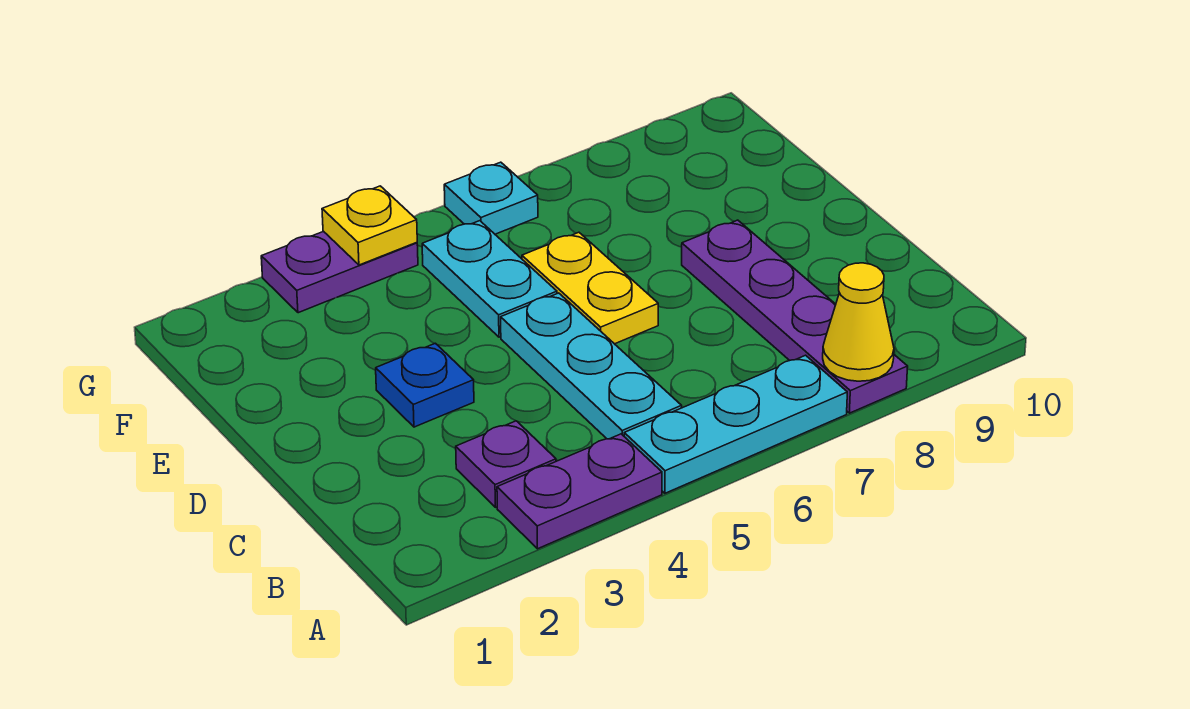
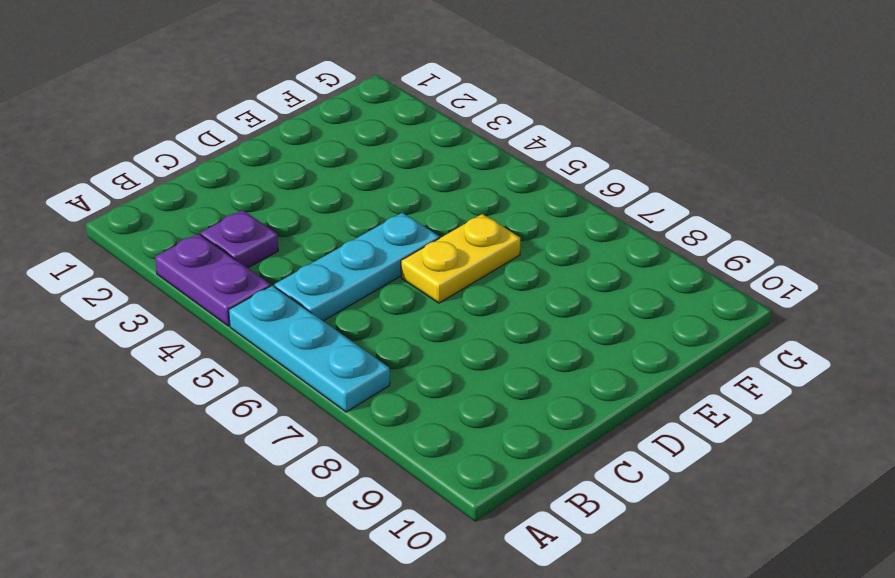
none -> purple plate A8:D8 level 1
none -> blue plate D3 level 1
none -> cyan plate E5:F5 level 1

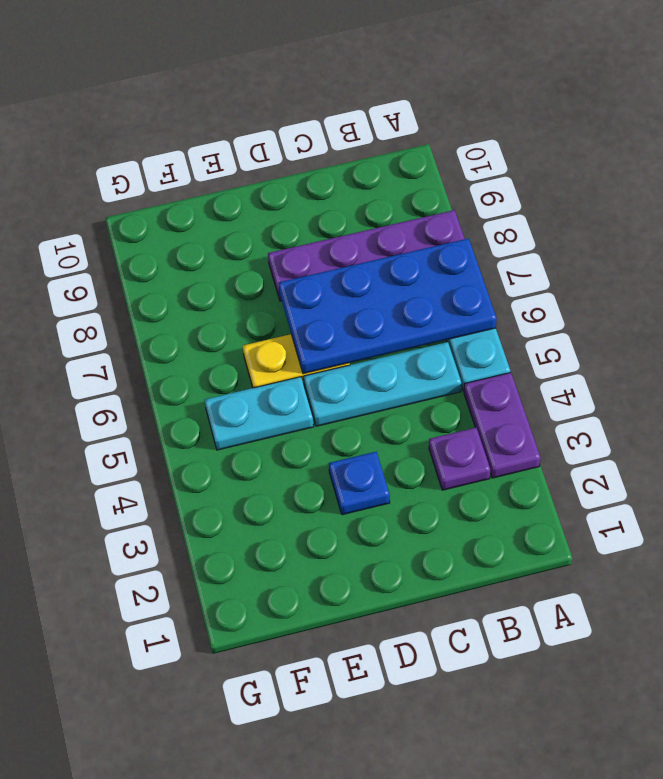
blue plate A6:D7 level 2 -> none
none -> purple plate G3:G4 level 1
none -> cyan plate G6 level 1
none -> yellow cone A8 level 2

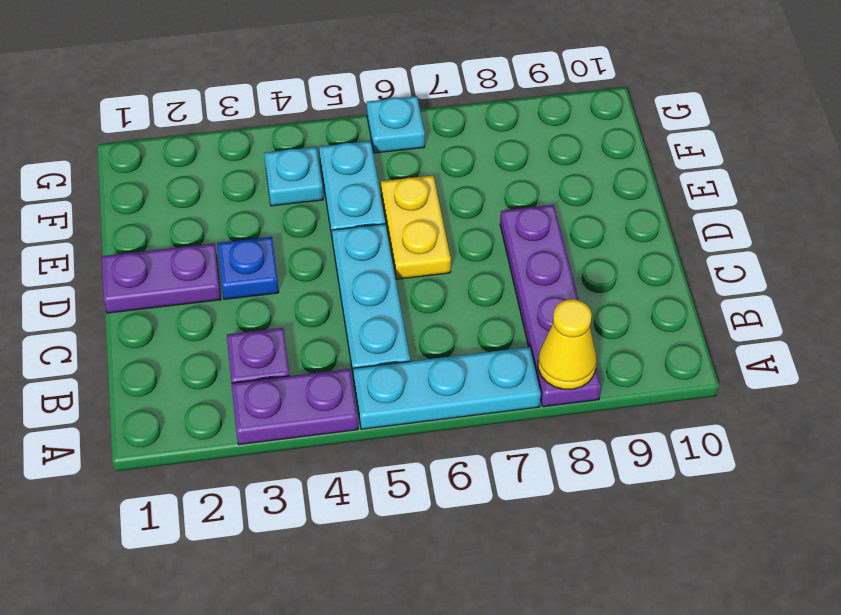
purple plate D1:D2 level 1 -> purple plate G3:G4 level 1
cyan plate F4 level 1 -> none
none -> yellow plate G4 level 2

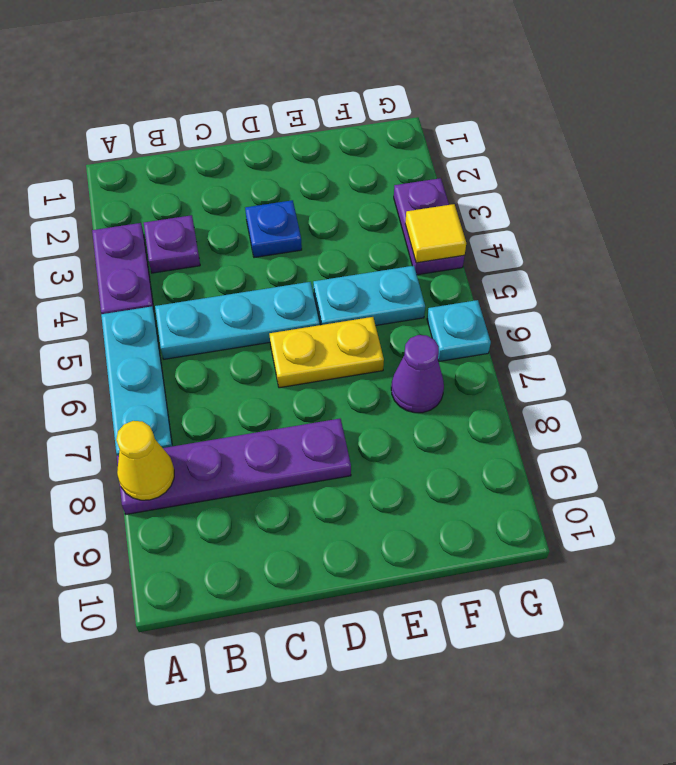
purple cone F7 level 1 -> none
yellow tile G4 level 2 -> yellow plate G4 level 2

